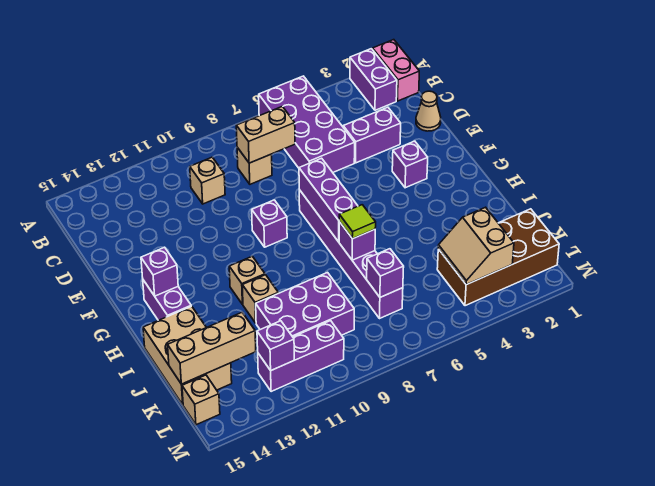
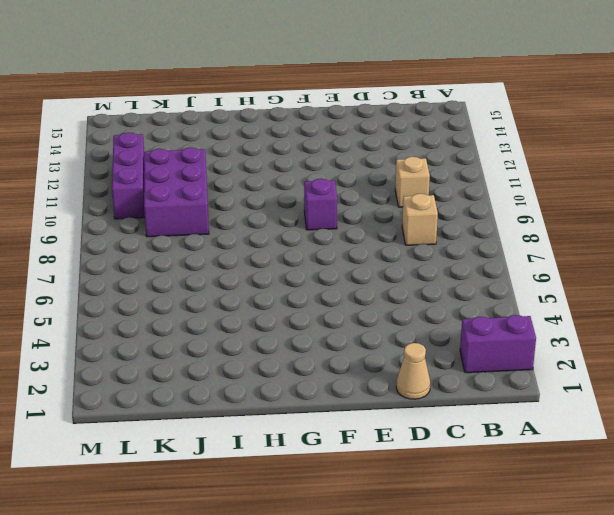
none -> pink brick A1:B1 level 1
none -> purple brick A5:D6 level 1
none -> purple brick D3:D4 level 1

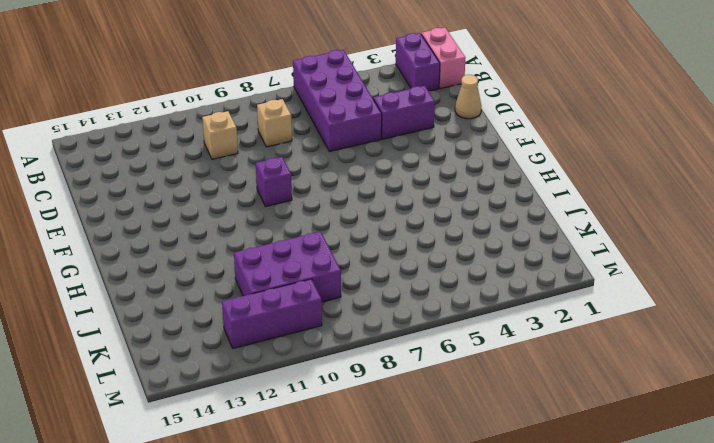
none -> purple brick F3 level 1
none -> purple brick F7:K7 level 1
none -> purple brick G14:H14 level 1

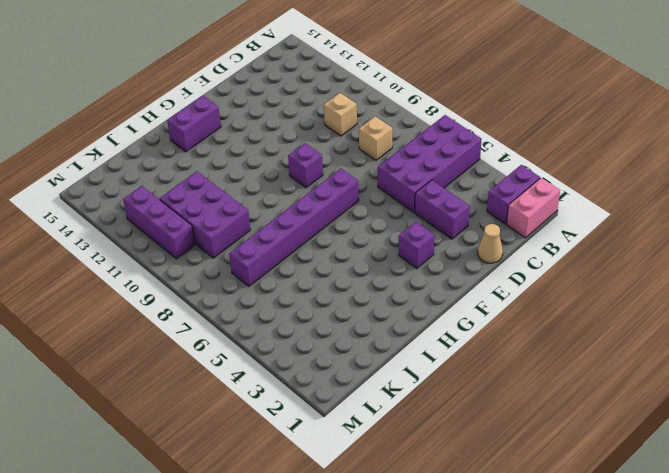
none -> tan brick H11 level 1
none -> tan brick I11 level 1
none -> tan brick I14:K15 level 1

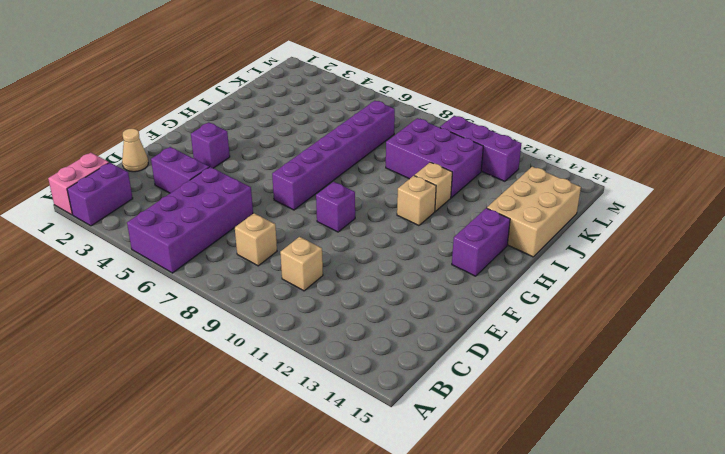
none -> brown brick K1:L4 level 1
none -> tan brick L15 level 1
none -> tan brick C7:C8 level 2

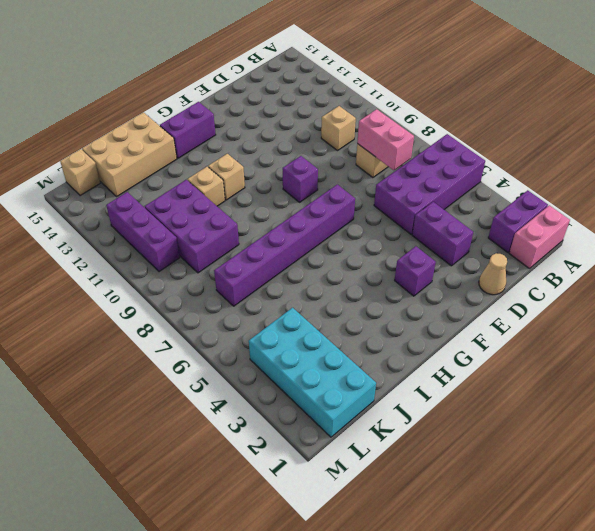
pink brick C7:C8 level 2 -> tan brick C7:C8 level 2
cyan brick K1:L4 level 1 -> brown brick K1:L4 level 1
none -> purple brick F7:H7 level 2
none -> purple brick G14 level 2
none -> purple brick I7 level 2

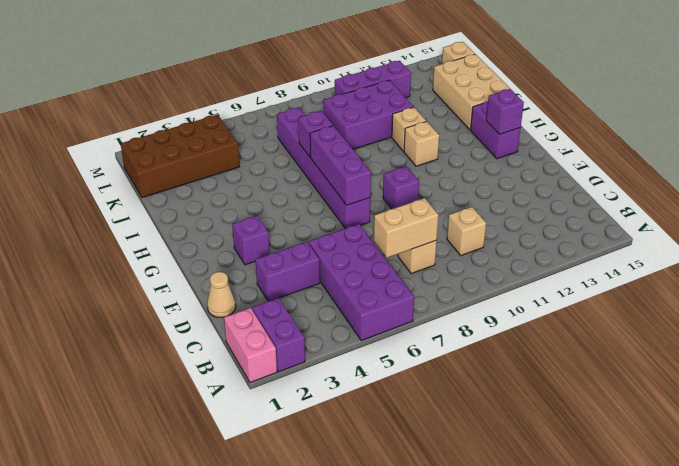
none -> tan slope K3:L4 level 2 top 3
none -> purple brick K7 level 2
none -> tan brick K13:K15 level 2

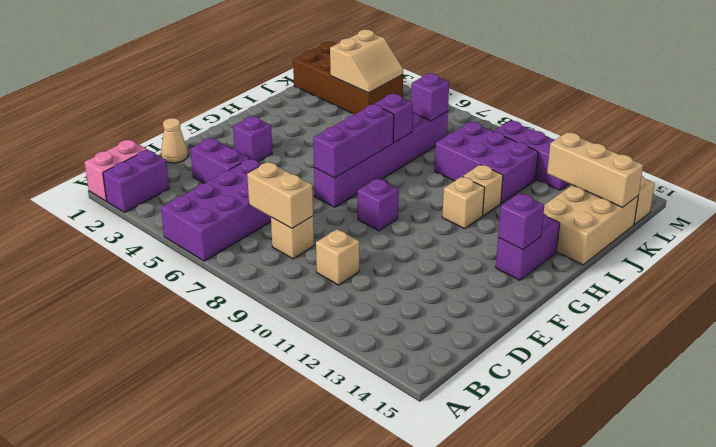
none -> purple brick L12 level 2
none -> lime tile I7 level 3

